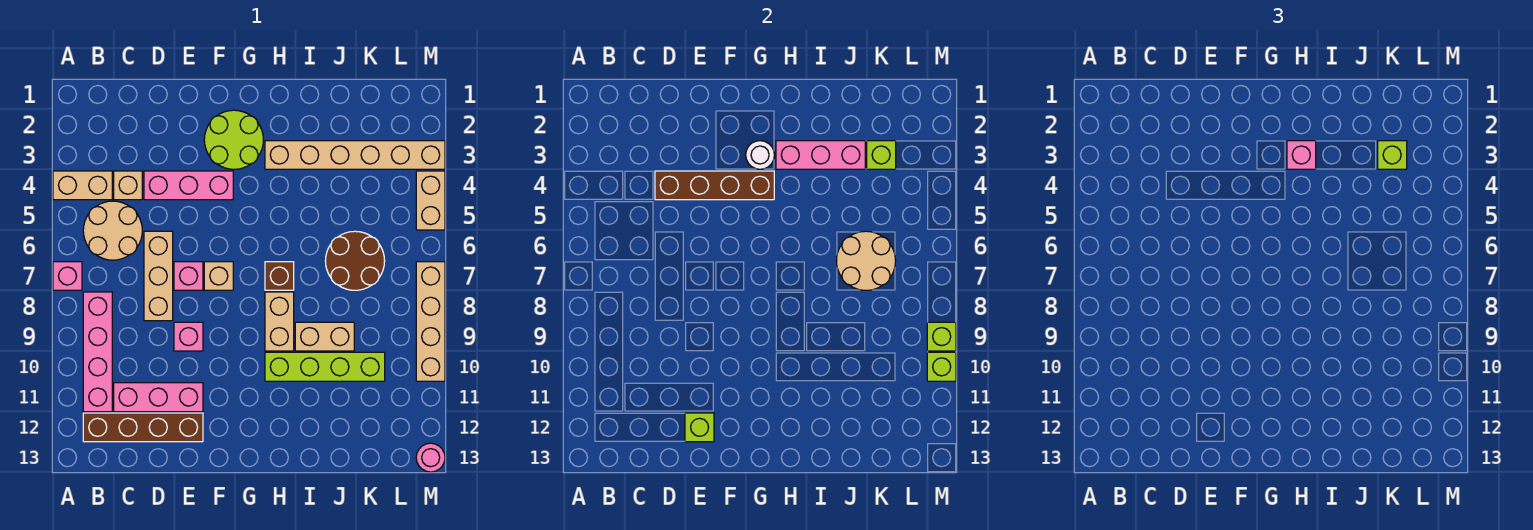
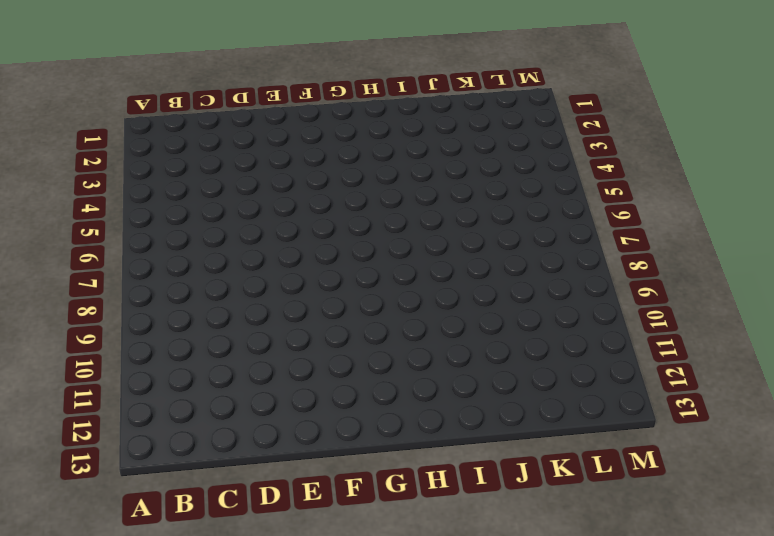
none -> tan brick A4:B4 level 1
none -> pink brick A7 level 1
none -> tan round brick B5:C6 level 1
none -> pink brick B8:B11 level 1

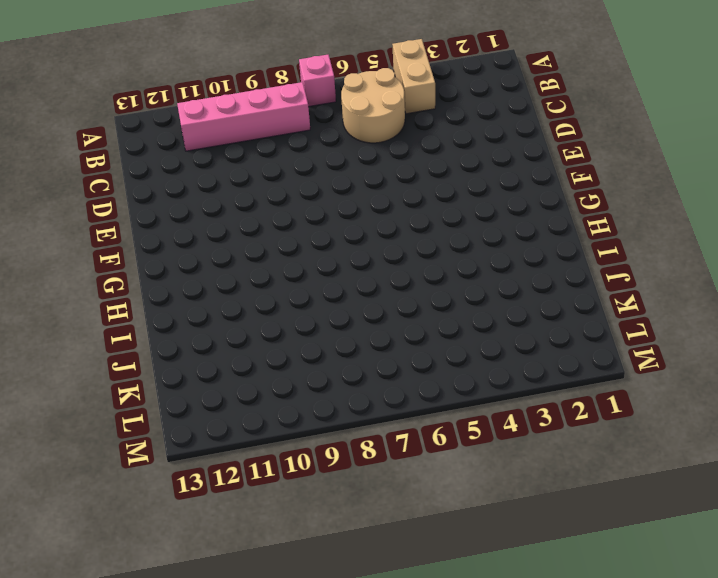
none -> brown brick B12:E12 level 1
none -> tan brick C4 level 1
none -> pink brick C11:E11 level 1
none -> pink brick D4:F4 level 1

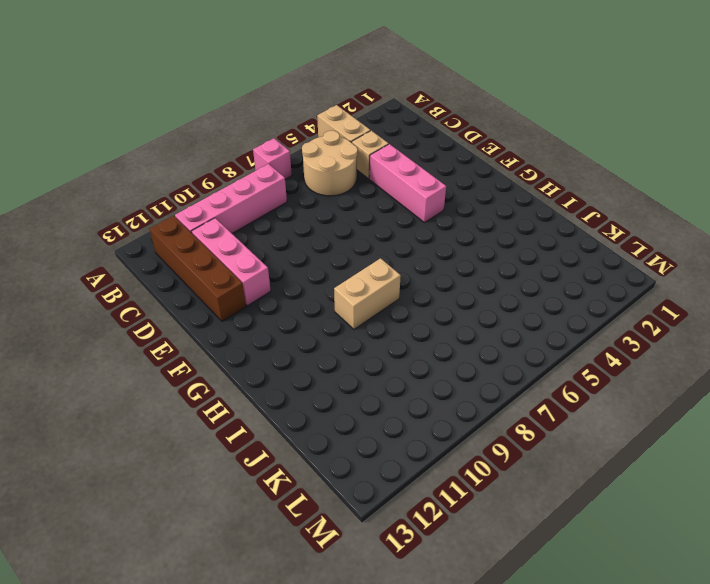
none -> tan brick D6:D8 level 1
none -> pink brick E7 level 1
none -> pink brick E9 level 1
none -> lime round brick F2:G3 level 1

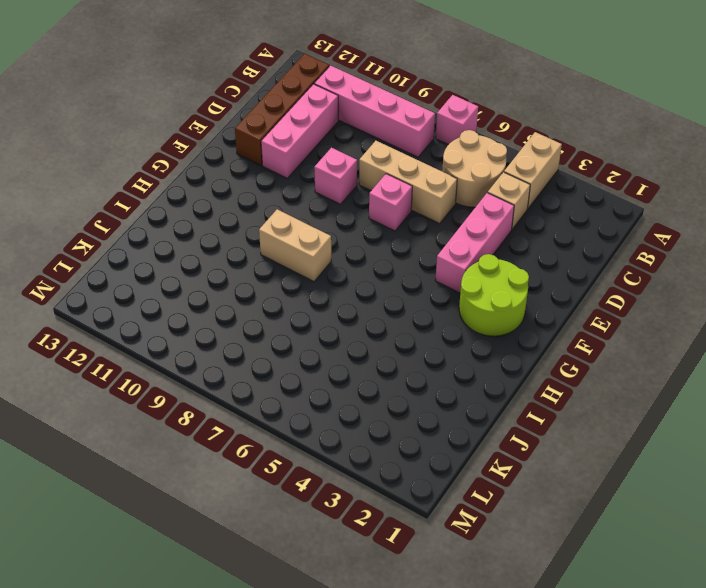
none -> tan brick F7 level 1
none -> tan brick H3:M3 level 1
none -> brown brick H7 level 1
none -> lime brick H10:K10 level 1

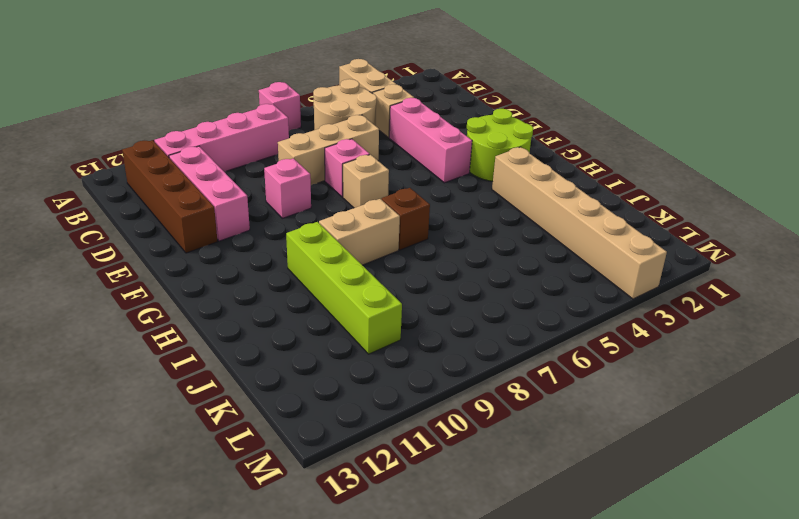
none -> tan brick I9:J9 level 1
none -> brown round brick J6:K7 level 1
none -> tan brick M4:M5 level 1
none -> tan brick M7:M10 level 1

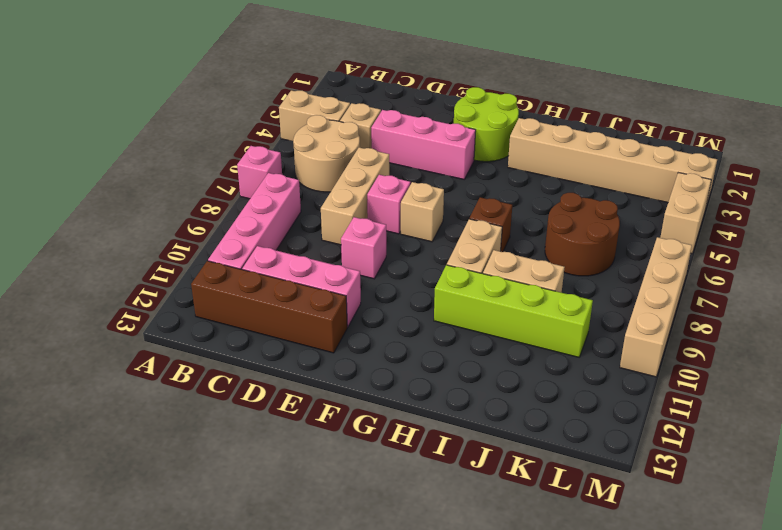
none -> pink round brick M13 level 1
none -> brown brick D4:G4 level 2
none -> lime brick E12 level 2
none -> white round brick G3 level 2

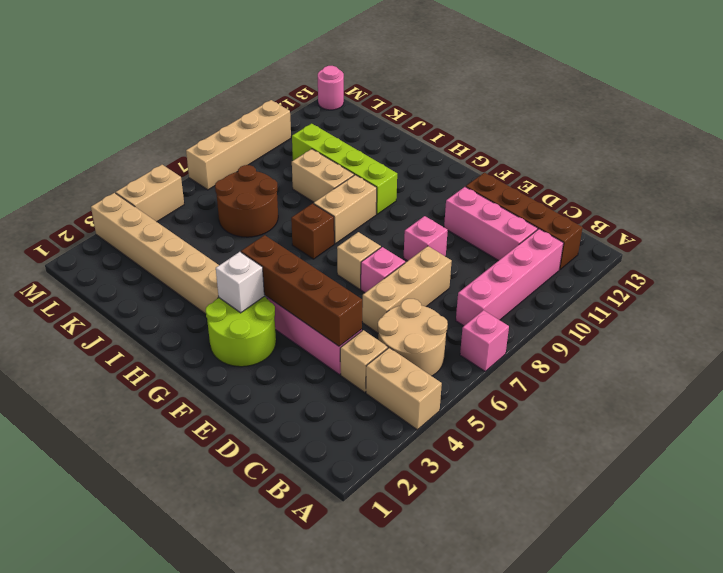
white brick G3 level 2 -> white round brick G3 level 2
none -> lime brick E12 level 2
none -> pink brick H3:J3 level 2
none -> tan round brick J6:K7 level 2
none -> lime brick K3 level 2

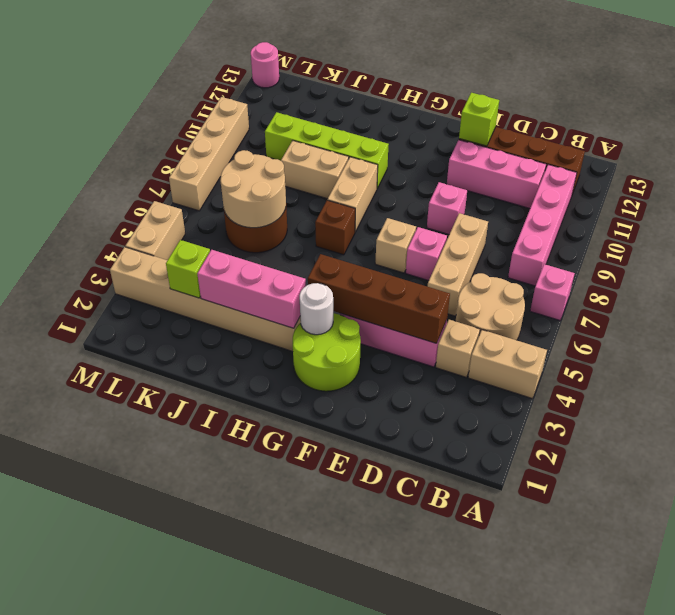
none -> lime brick M9 level 2
none -> lime brick M10 level 2
none -> pink brick H3 level 3
none -> lime brick K3 level 3

